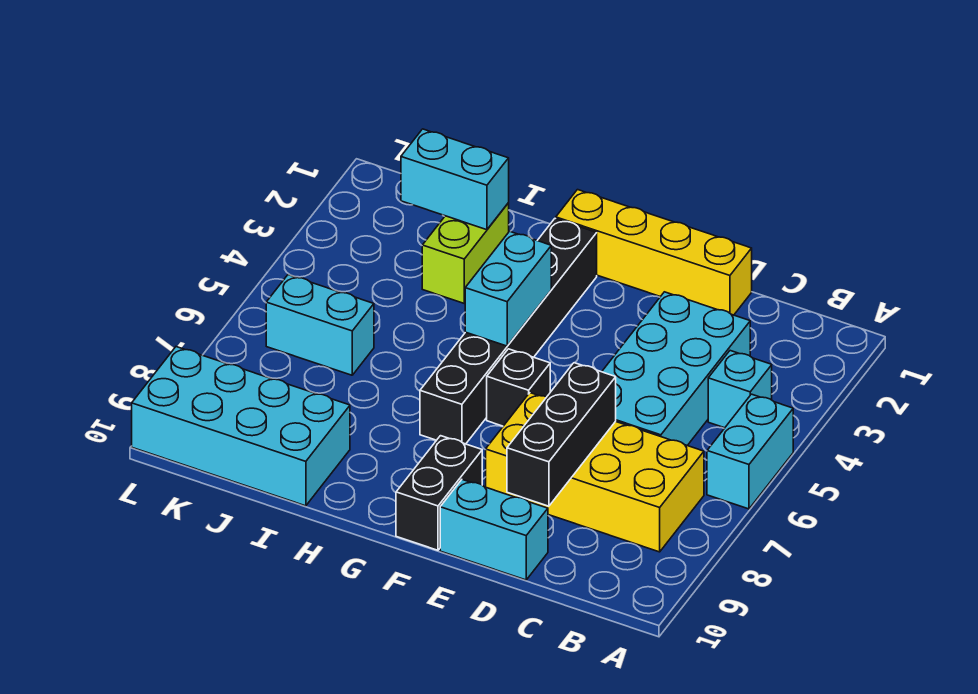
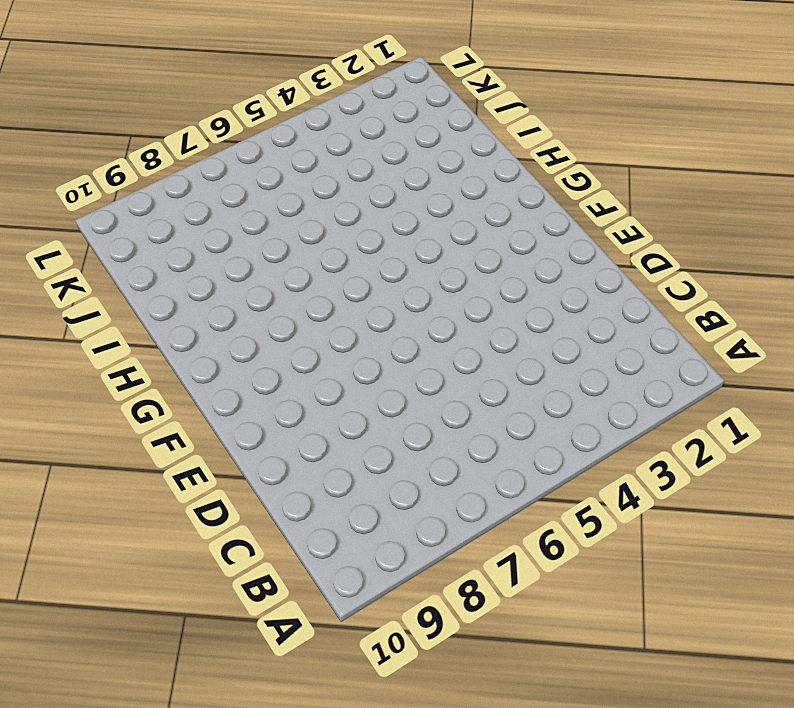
none -> cyan brick A5:A6 level 1
none -> cyan brick B4 level 1
none -> yellow brick B7:E8 level 1

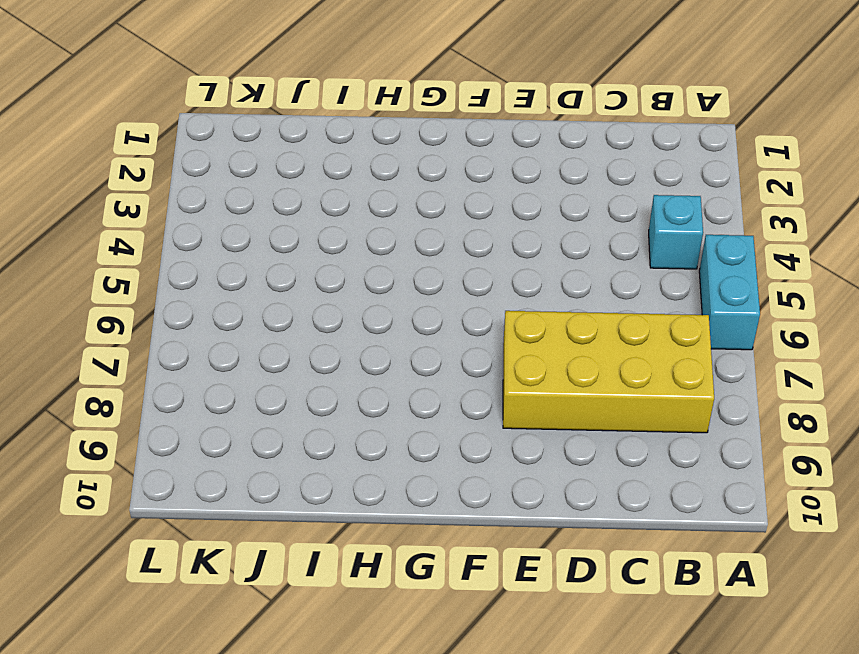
none -> cyan brick C3:D6 level 1
none -> yellow brick D1:G1 level 1
none -> cyan brick D10:E10 level 1

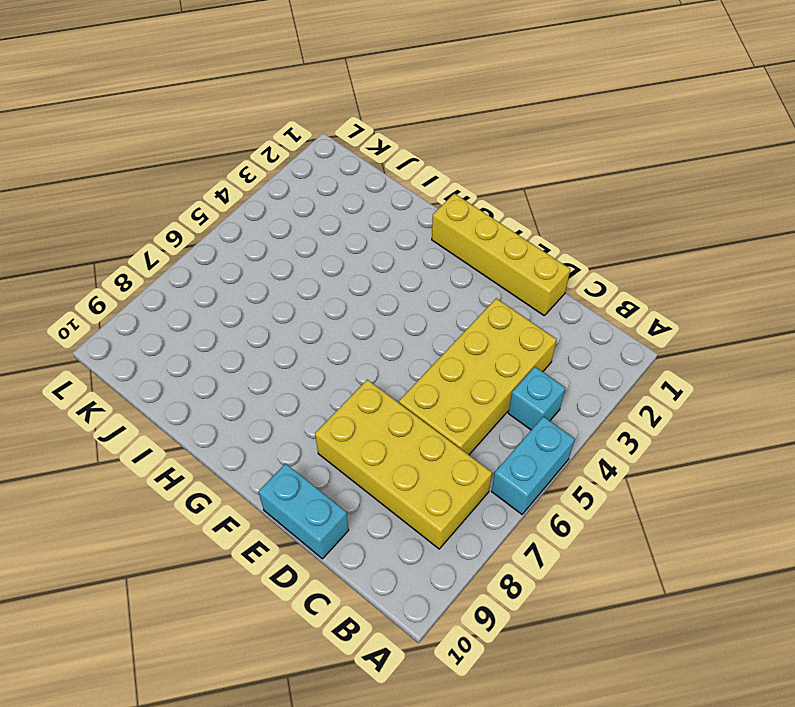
yellow brick C3:D6 level 1 -> cyan brick C3:D6 level 1
none -> black brick F6 level 1
none -> black brick F9:F10 level 1
none -> black brick G2:G7 level 1

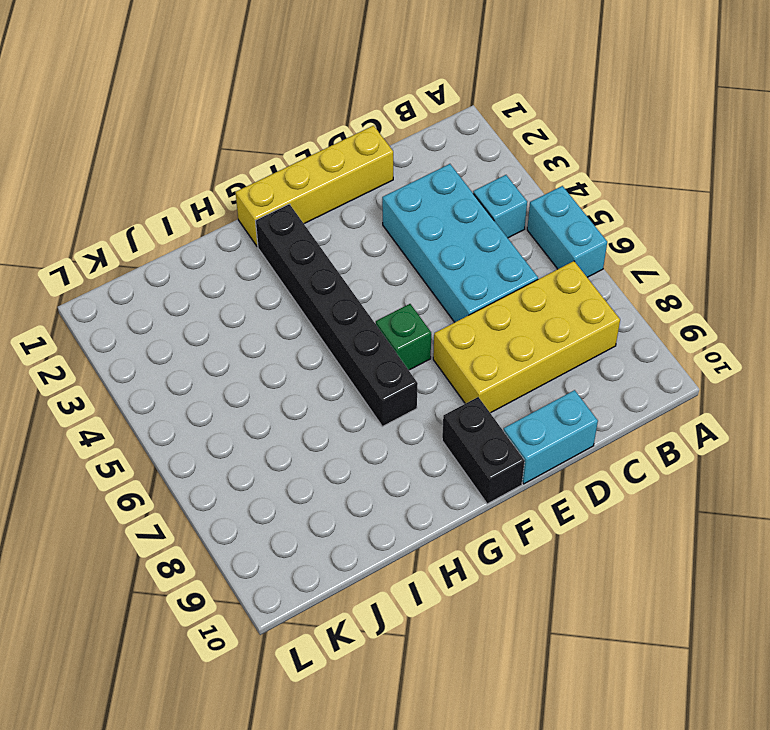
green brick F6 level 1 -> black brick F6 level 1
none -> lime brick I2:I3 level 1
none -> cyan brick I9:L10 level 1
none -> cyan brick J6:K6 level 1

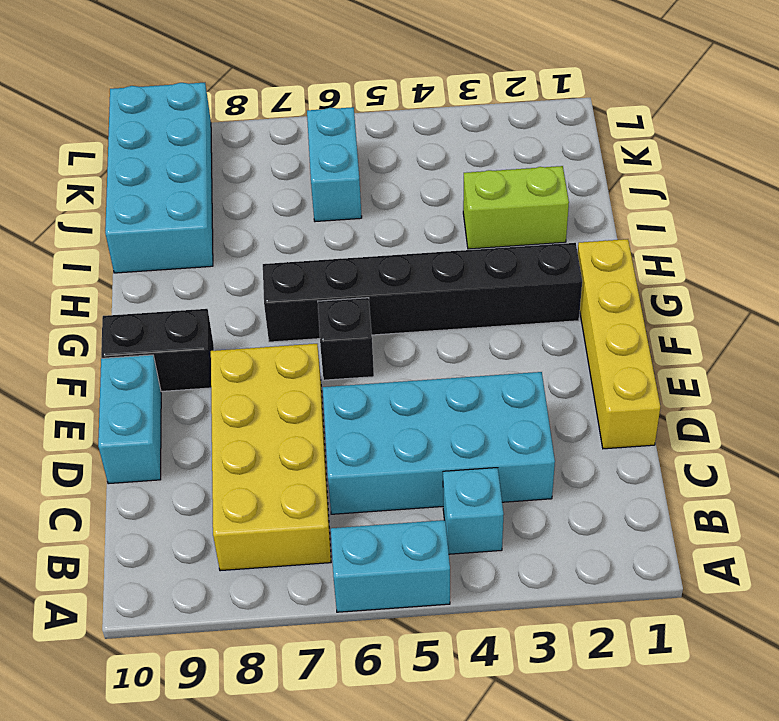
none -> black brick D7:D9 level 2
none -> cyan brick G4:G5 level 2
none -> cyan brick I2:J2 level 2

